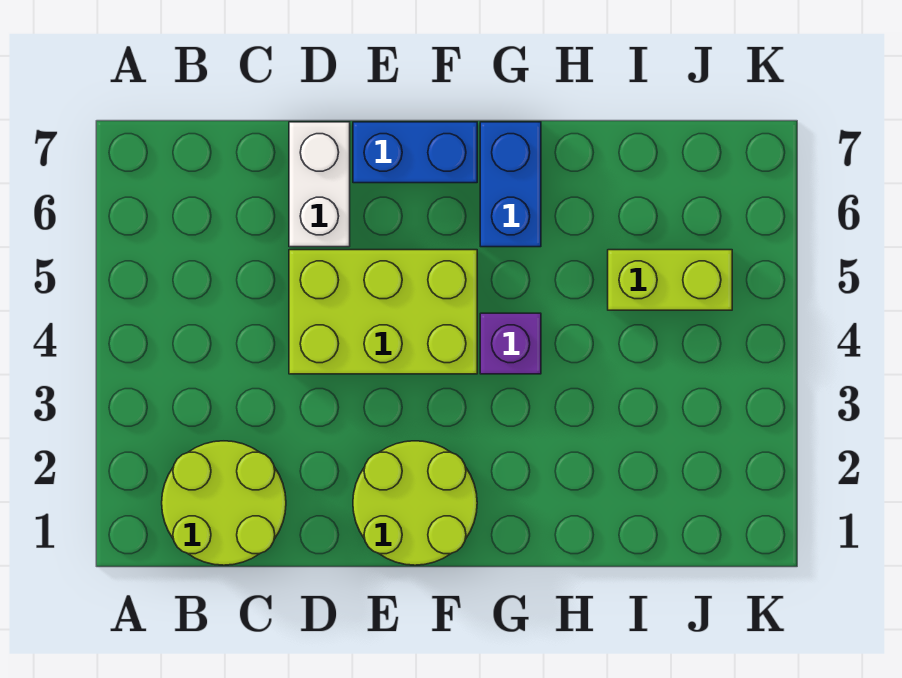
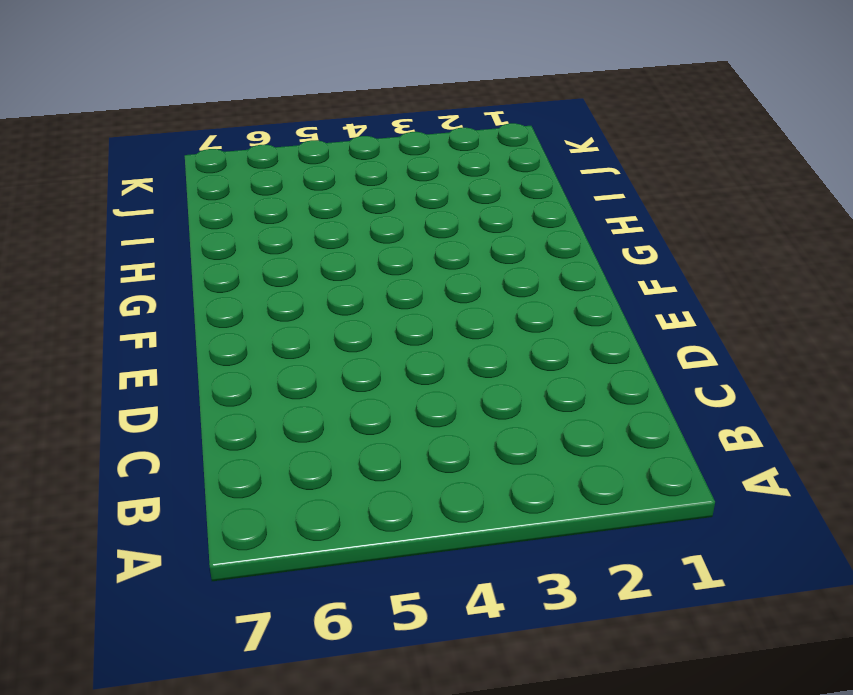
none -> lime round brick B1:C2 level 1
none -> lime brick D4:F5 level 1

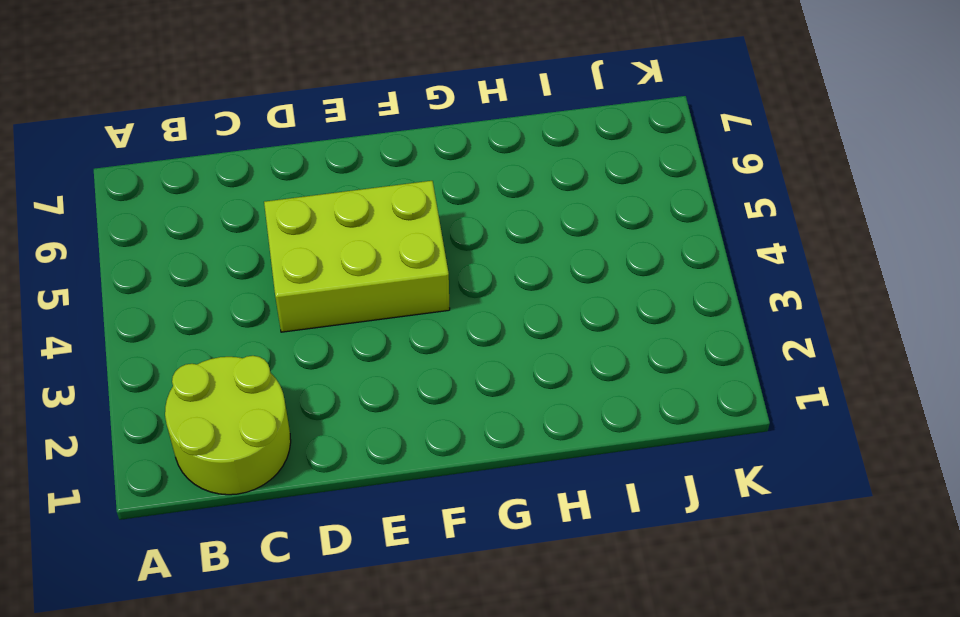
none -> white brick D6:D7 level 1
none -> lime round brick E1:F2 level 1

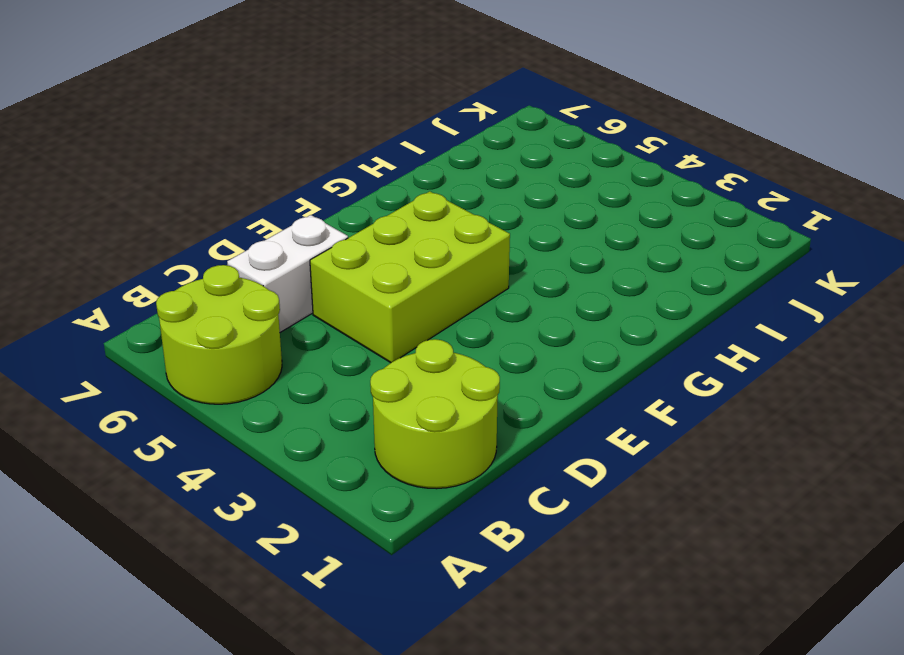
lime round brick A5:B6 level 1 -> lime round brick E1:F2 level 1
white brick C6:D6 level 1 -> white brick D6:D7 level 1
none -> blue brick E7:F7 level 1
none -> purple brick G4 level 1

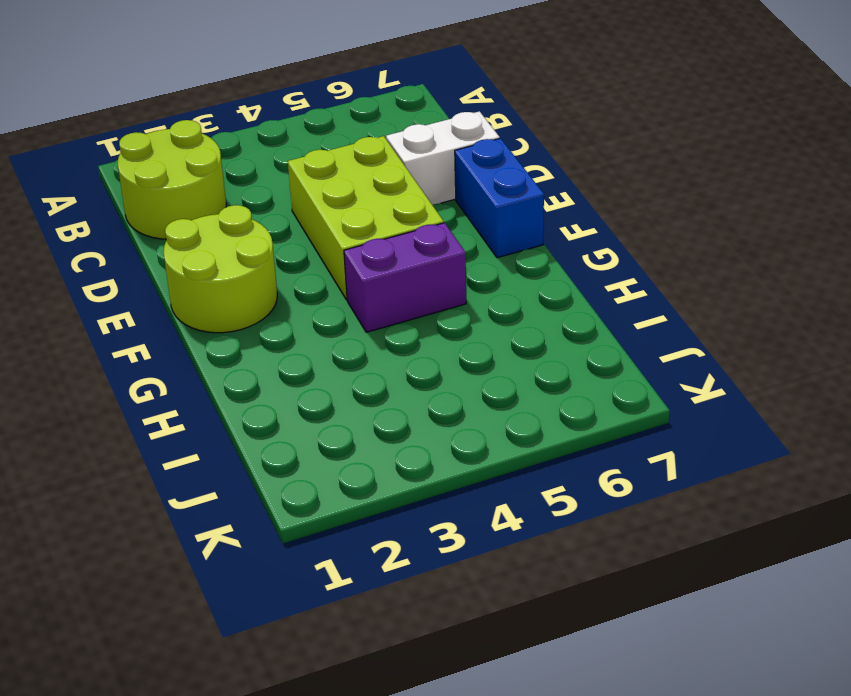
purple brick G4:G5 level 1 -> purple brick G4 level 1
none -> blue brick G6:G7 level 1
none -> lime brick I5:J5 level 1

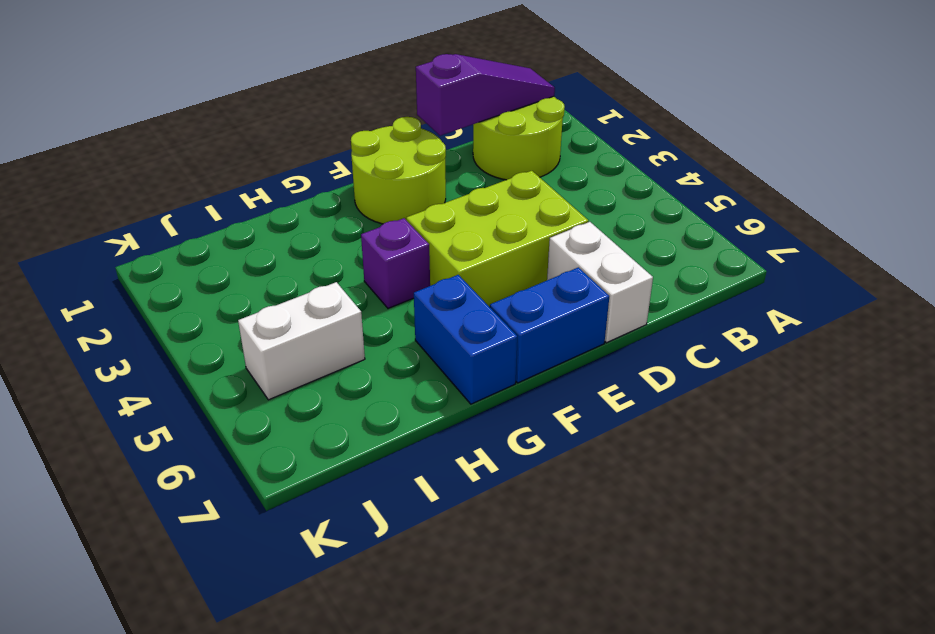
purple slope B1:D1 level 2 top D -> none
white brick I5:J5 level 1 -> lime brick I5:J5 level 1

